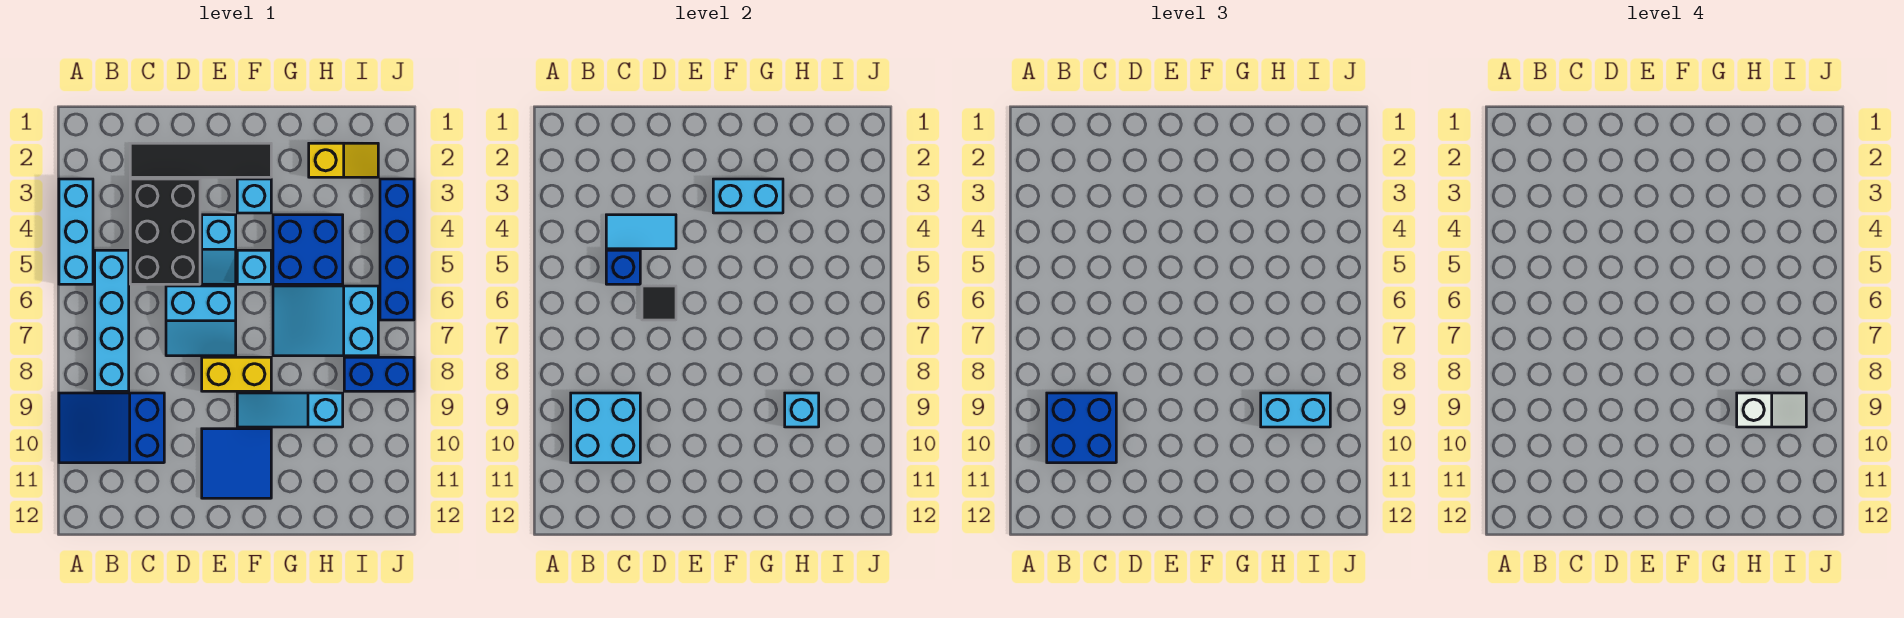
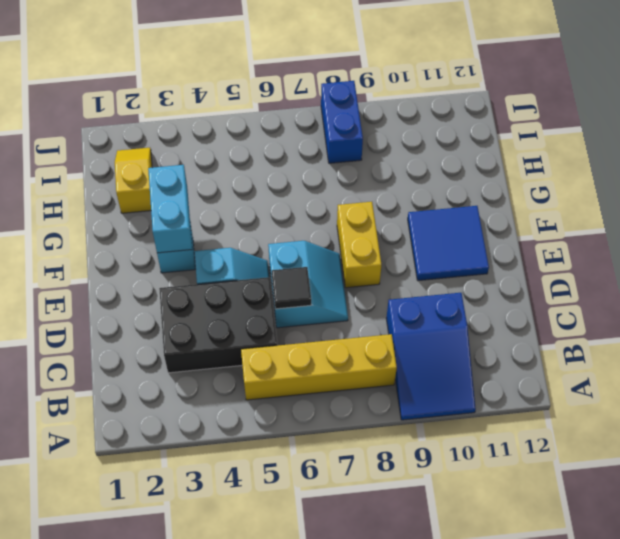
yellow brick B5:B8 level 1 -> cyan brick B5:B8 level 1
none -> cyan brick A3:A5 level 1
none -> black tile C2:F2 level 1
none -> cyan brick F5 level 1

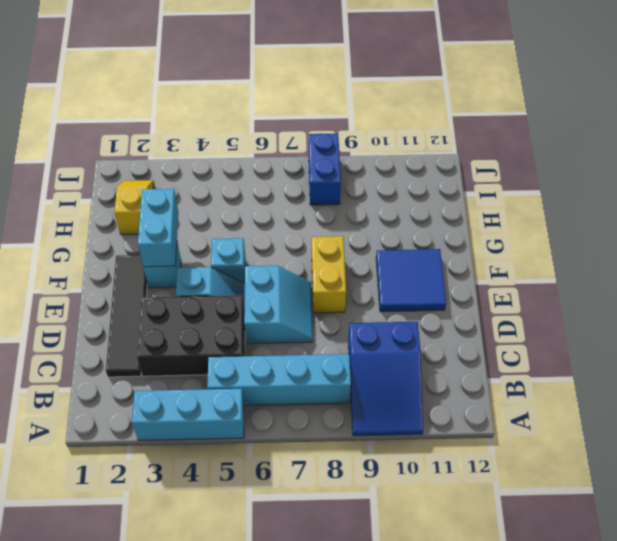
none -> cyan slope F9:H9 level 1 top H
none -> blue brick G4:H5 level 1
none -> cyan slope G6:I7 level 1 top I

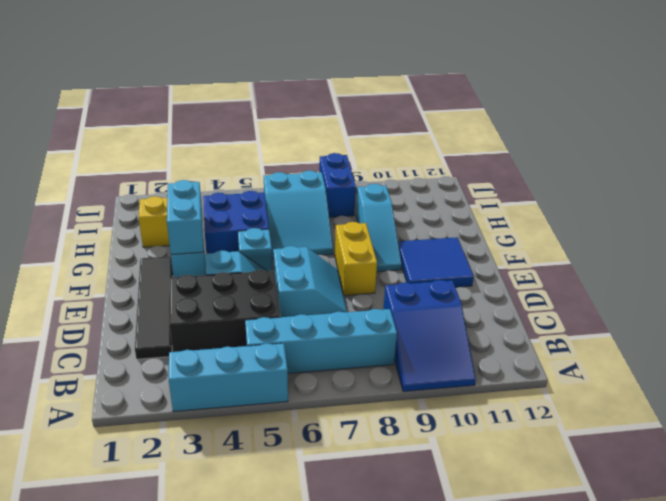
none -> blue brick J3:J6 level 1
none -> cyan brick B9:C10 level 2
none -> cyan tile C4:D4 level 2

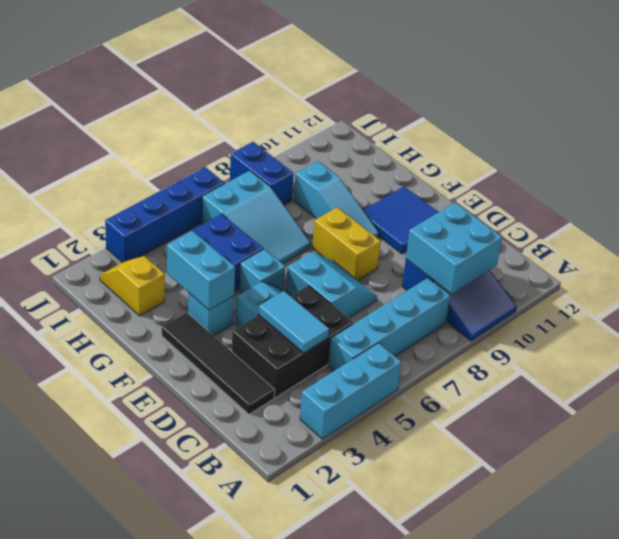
none -> blue brick C5 level 2
none -> black tile D6 level 2
none -> cyan brick H9 level 2

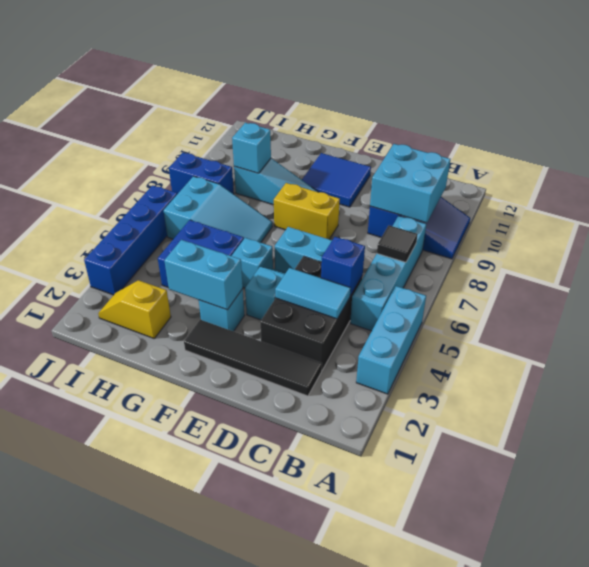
black tile B7 level 2 -> black tile D6 level 2
none -> blue brick B9:C10 level 3
none -> cyan brick H9:I9 level 3
none -> white slope H9:I9 level 4 top H

